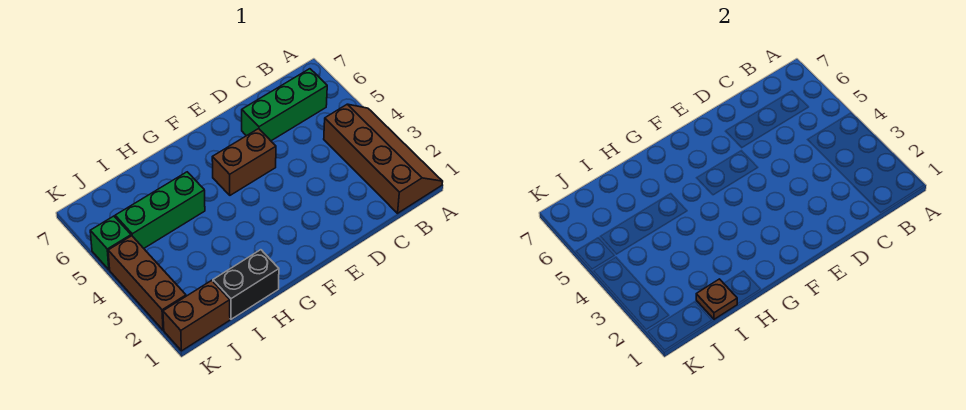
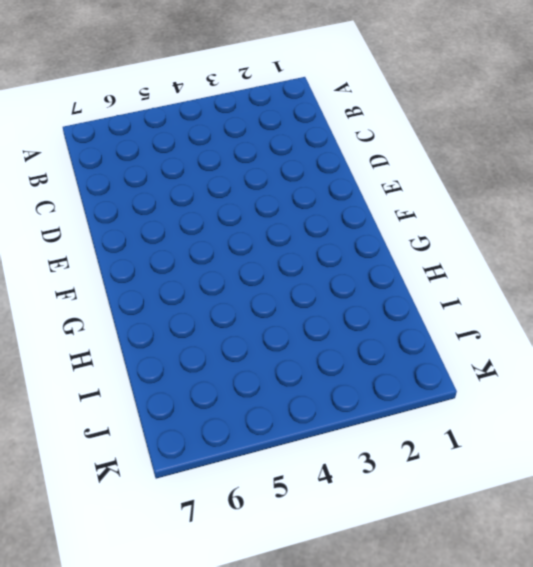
none -> brown slope A1:B4 level 1 top B
none -> green brick B6:D6 level 1

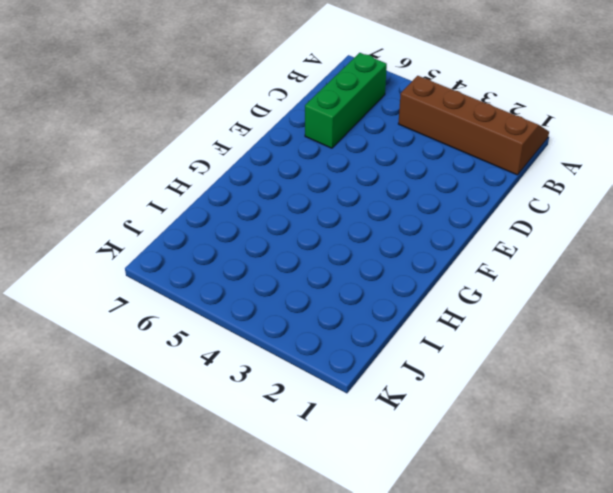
none -> brown brick E5:F5 level 1
none -> black brick H1:I1 level 1

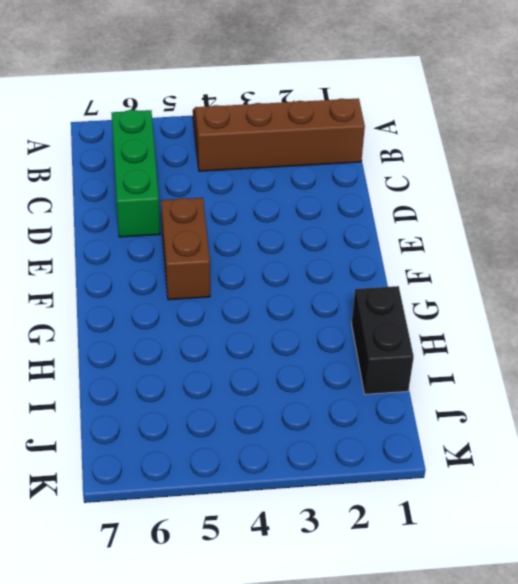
none -> green brick H5:J5 level 1
none -> brown brick J1:K1 level 1

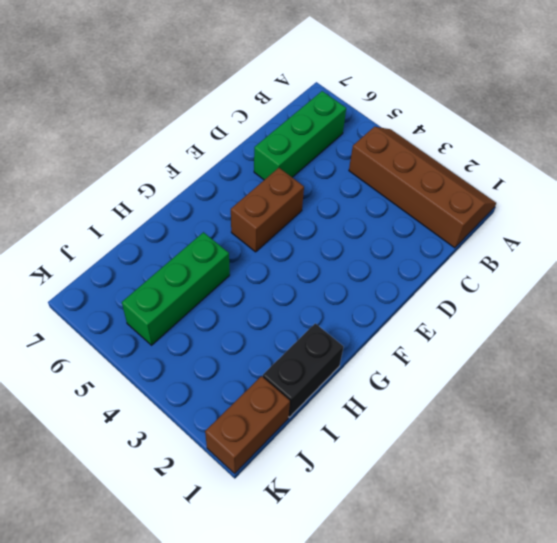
none -> brown brick K2:K4 level 1
none -> green brick K5 level 1

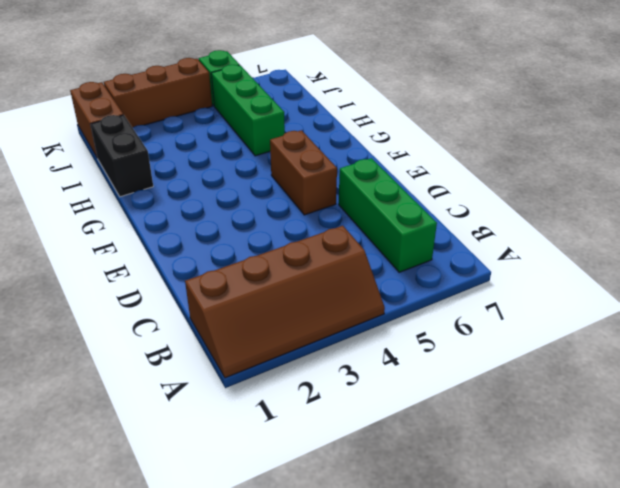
none -> brown plate I1 level 2

